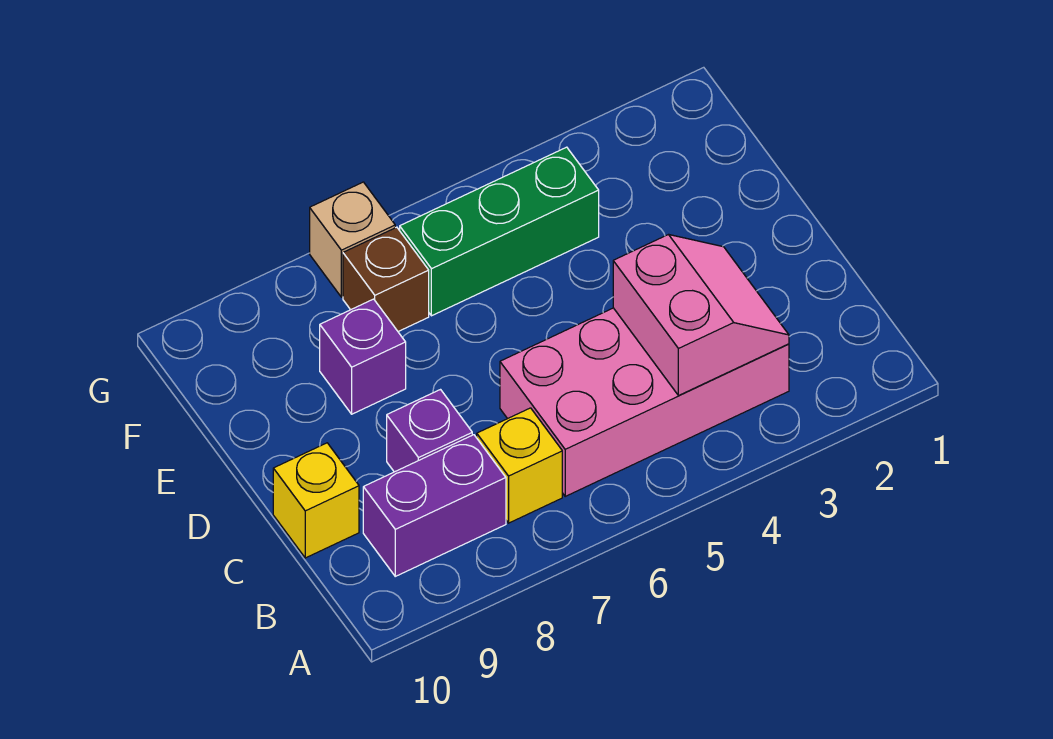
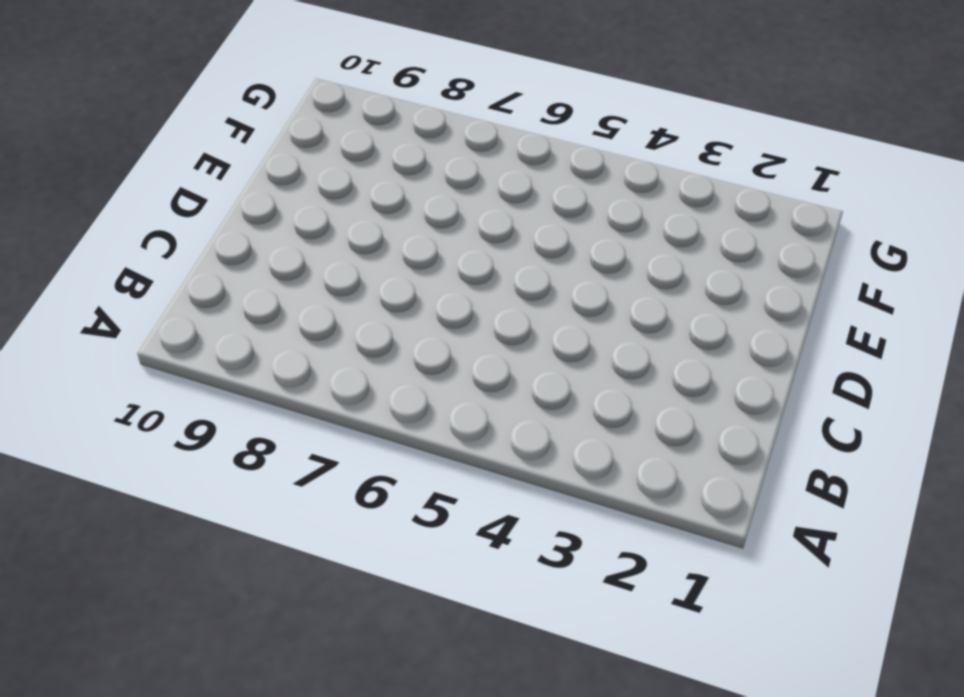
none -> pink brick B3:C6 level 1
none -> yellow brick B7 level 1

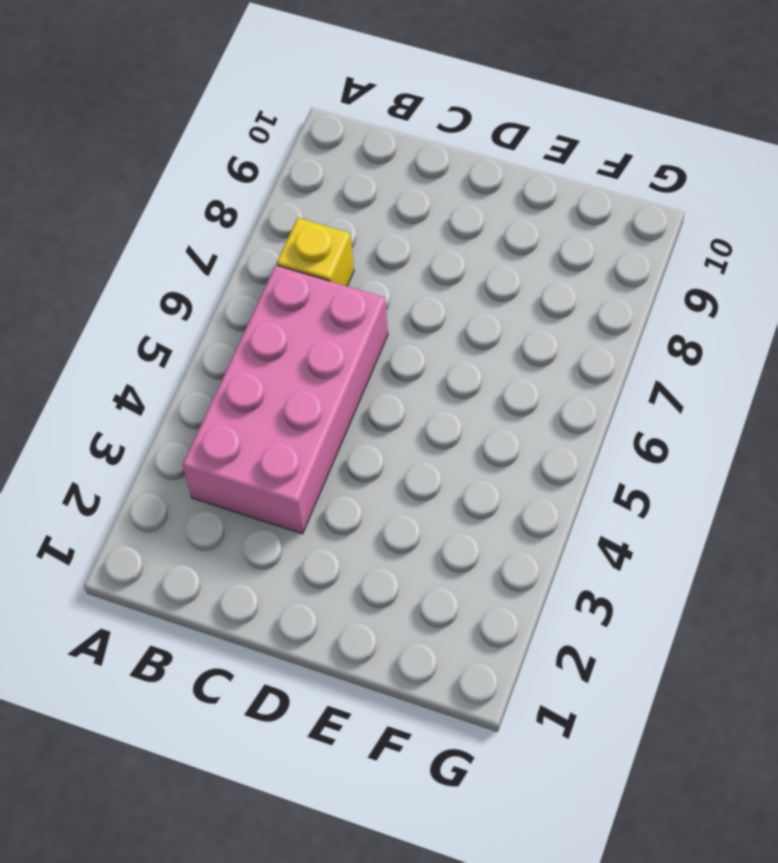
none -> purple brick B8:B9 level 1
none -> purple brick C8 level 1

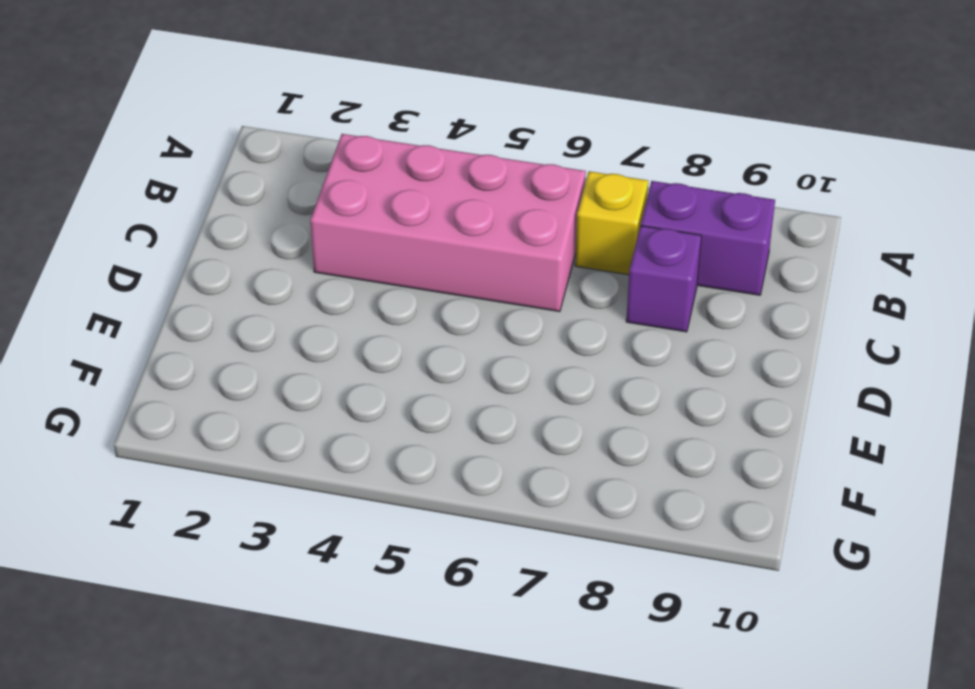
none -> yellow brick C10 level 1
none -> purple brick E8 level 1

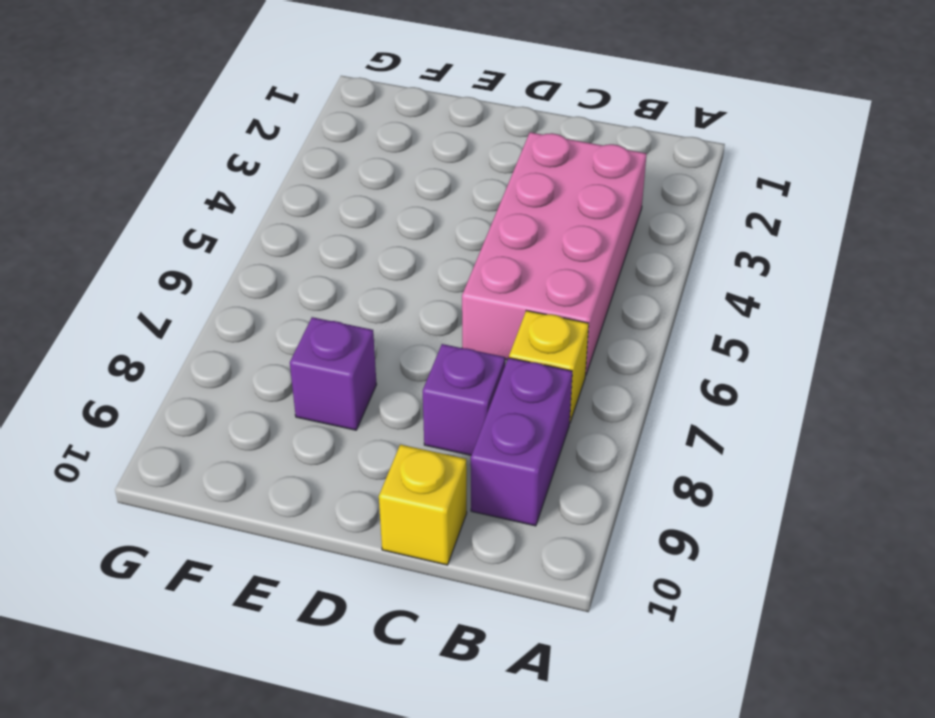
none -> green brick F4:F6 level 1
none -> brown brick F7 level 1

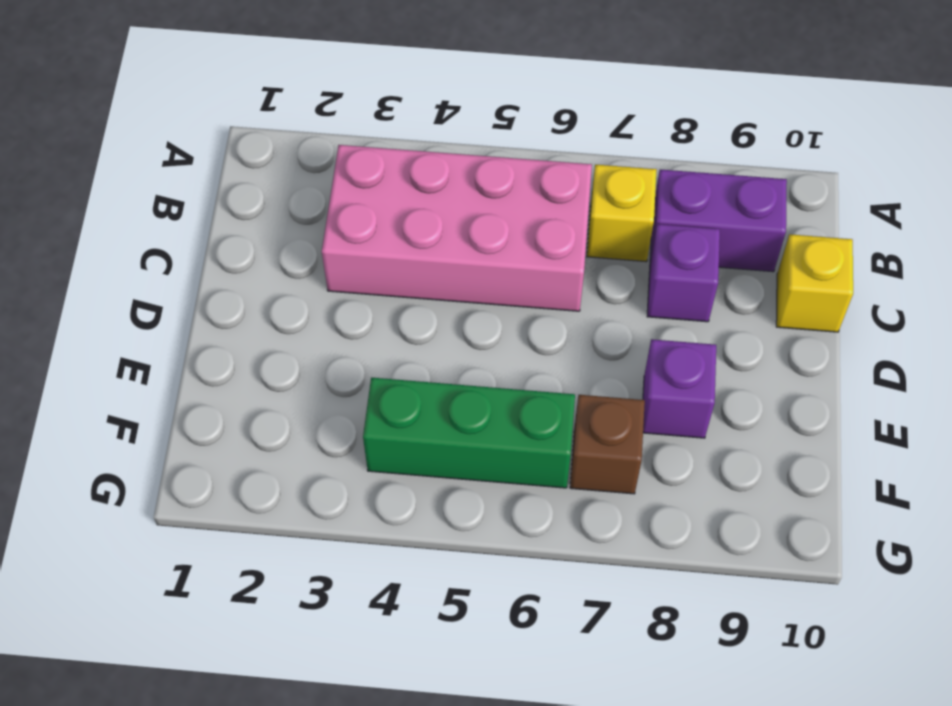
none -> tan brick G7 level 1
none -> pink slope B3:C4 level 2 top 4

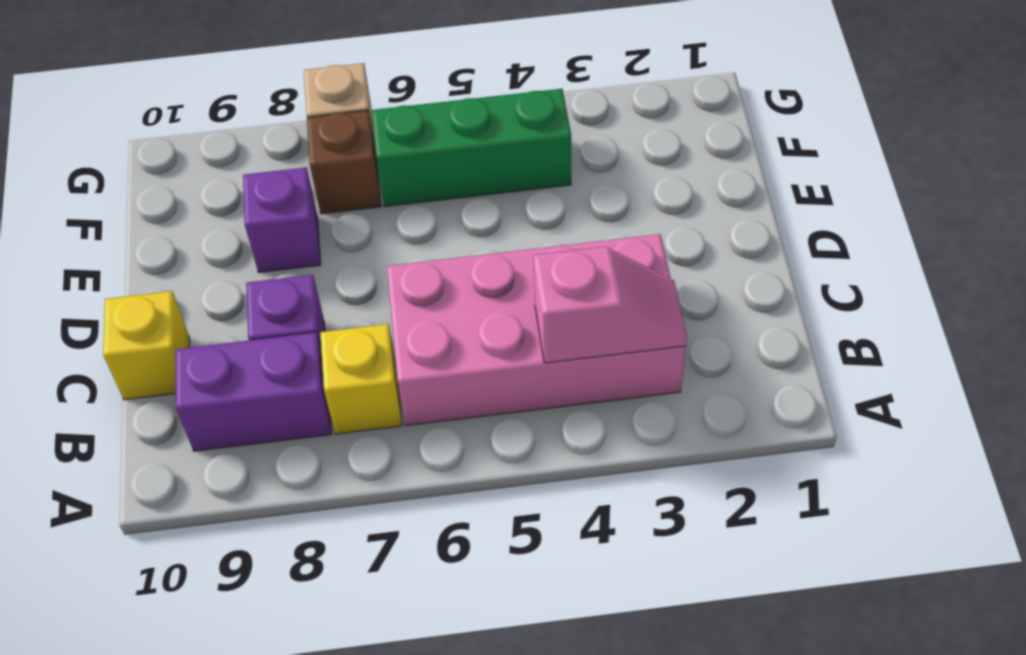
pink slope B3:B4 level 2 top 4 -> pink slope B3:C4 level 2 top 4

